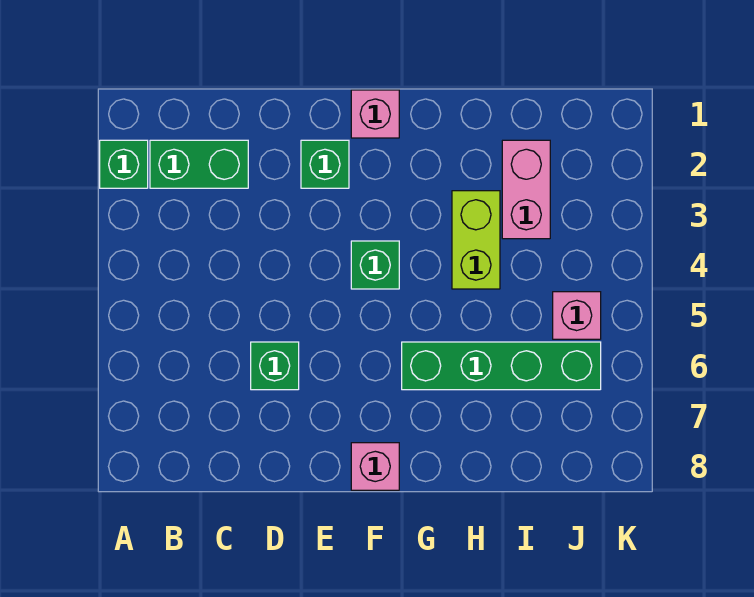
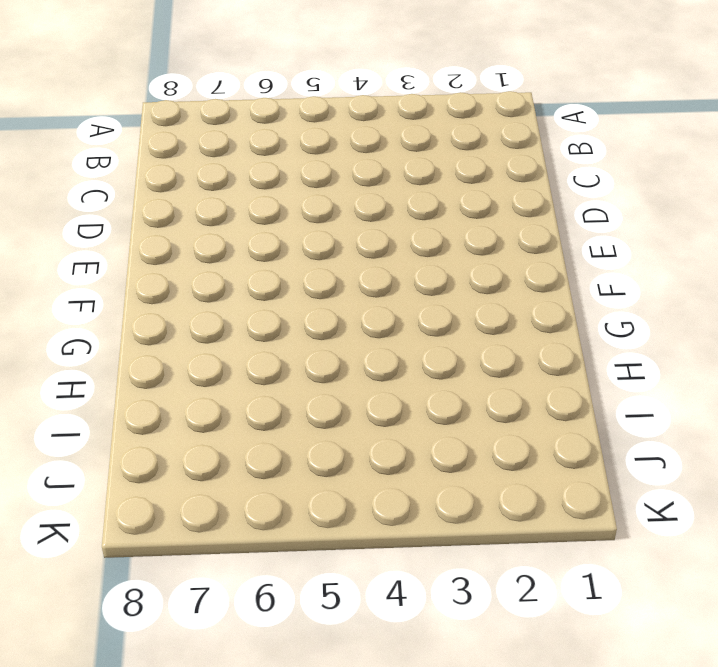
none -> green brick A2 level 1
none -> green brick B2:C2 level 1

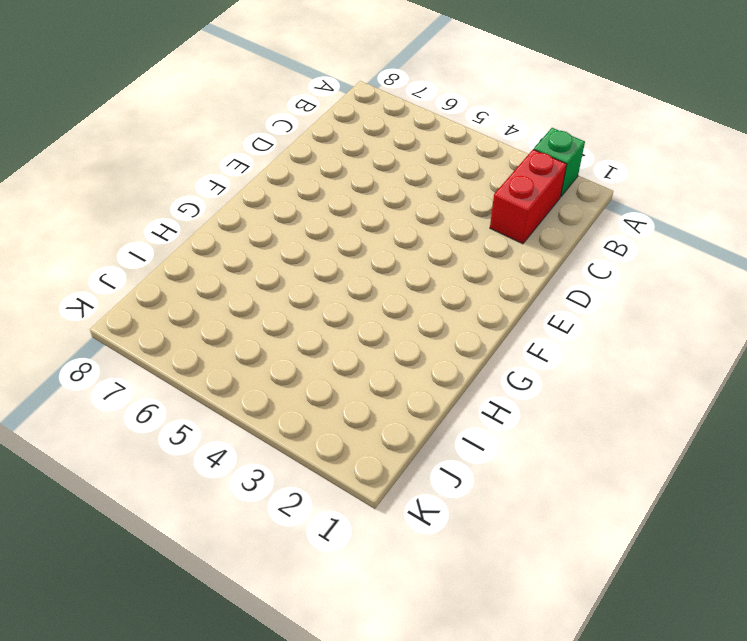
red brick B2:C2 level 1 -> green brick B2:C2 level 1
none -> green brick D6 level 1
none -> green brick E2 level 1

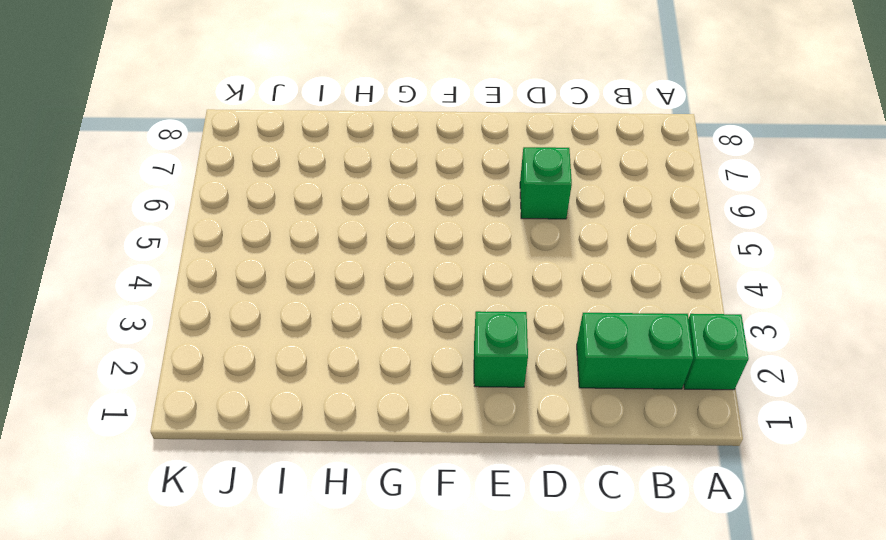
none -> pink brick F1 level 1
none -> green brick F4 level 1

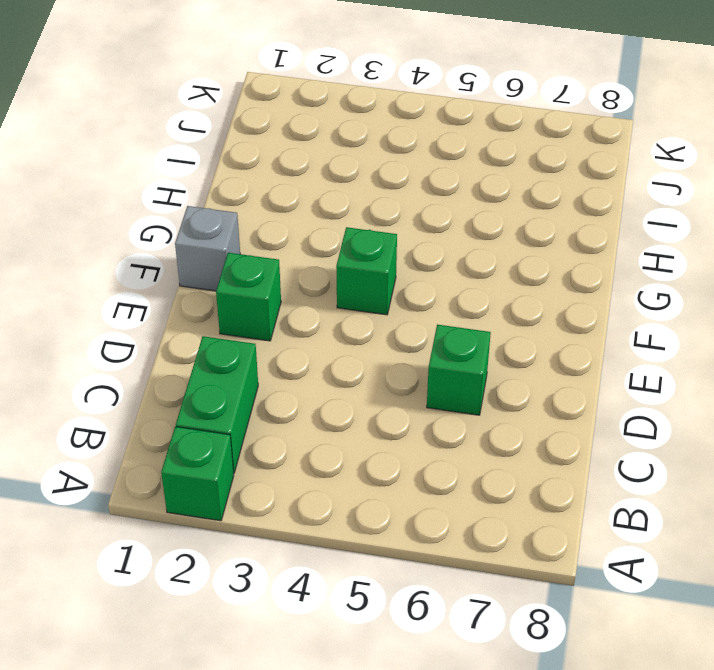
grey brick F1 level 1 -> pink brick F1 level 1
none -> pink brick F8 level 1
none -> green brick G6:J6 level 1

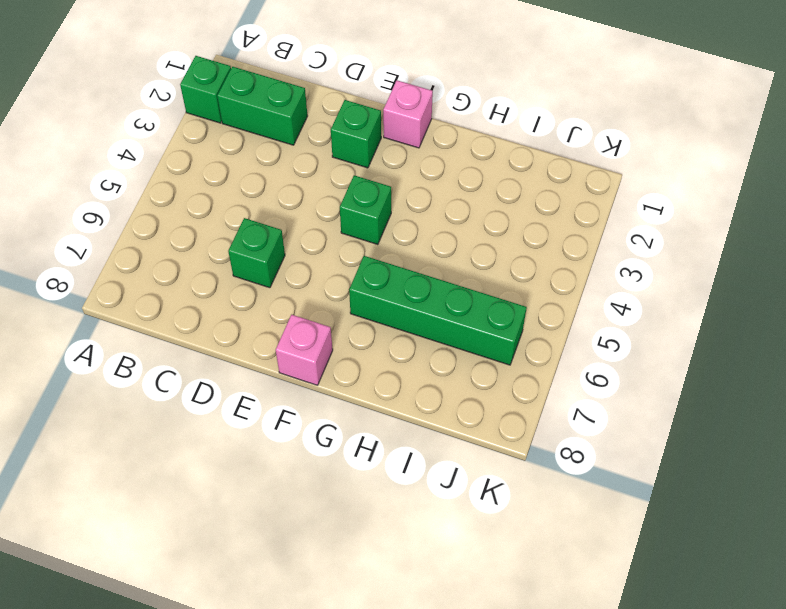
none -> lime brick H3:H4 level 1
none -> pink brick I2:I3 level 1

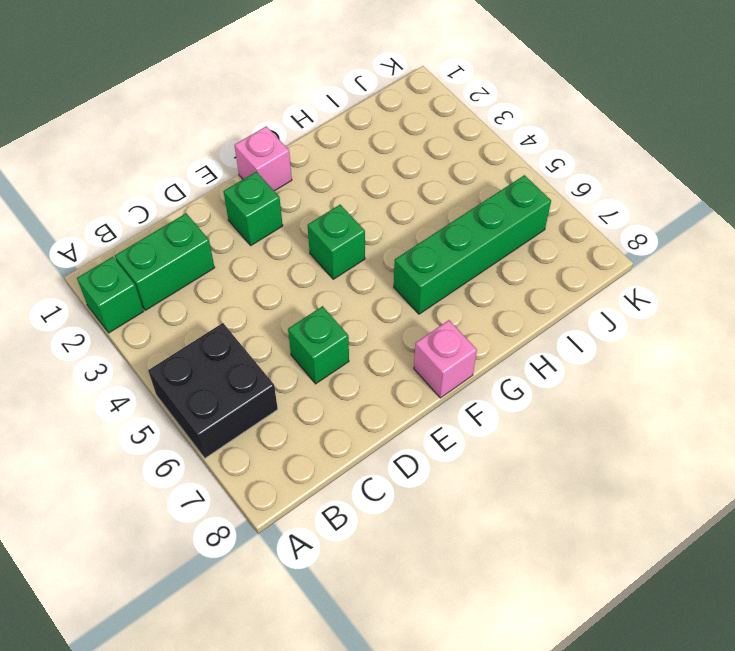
black brick A5:B6 level 1 -> none
none -> lime brick H3:H4 level 1
none -> pink brick I2:I3 level 1

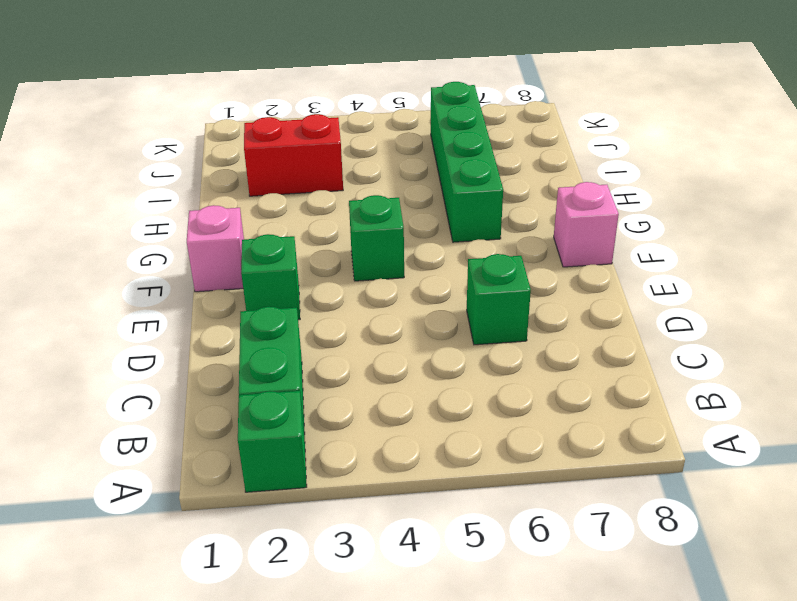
red brick I2:I3 level 1 -> pink brick I2:I3 level 1
none -> lime brick H3:H4 level 1
none -> pink brick J5 level 1

